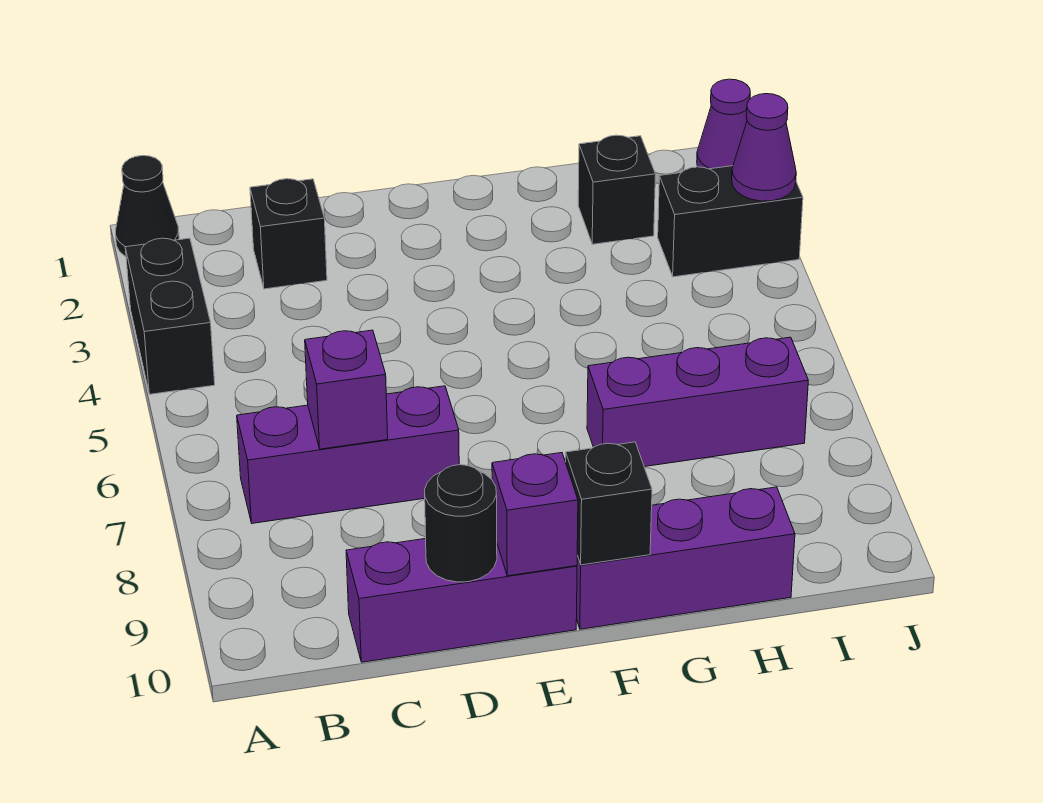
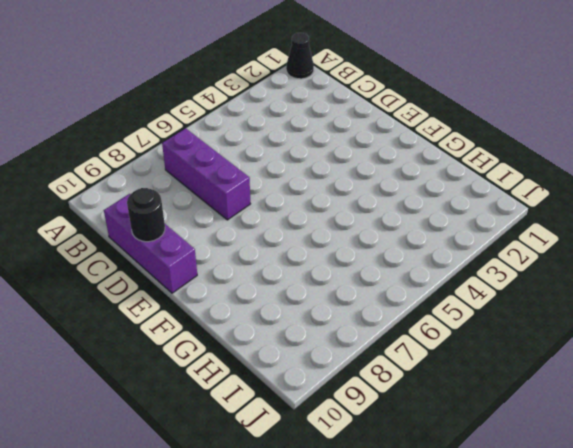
none -> black brick A3:A4 level 1
none -> black brick C2 level 1
none -> purple brick F10:H10 level 1

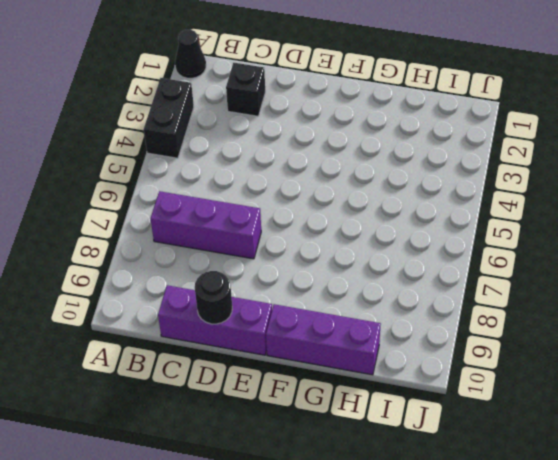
none -> purple brick G7:I7 level 1
none -> black brick H2 level 1
none -> black brick I3:J3 level 1

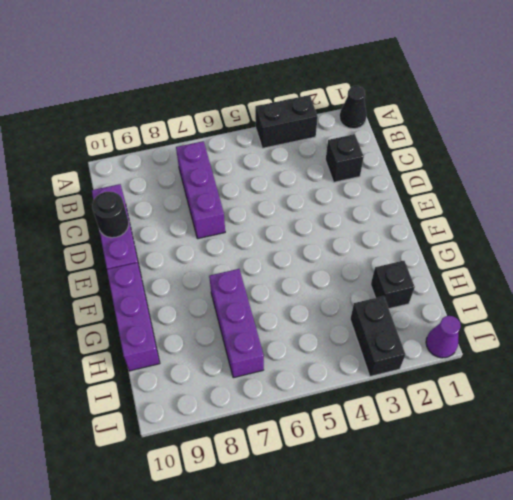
none -> purple brick C7 level 2
none -> purple brick E10 level 2
none -> black brick F10 level 2

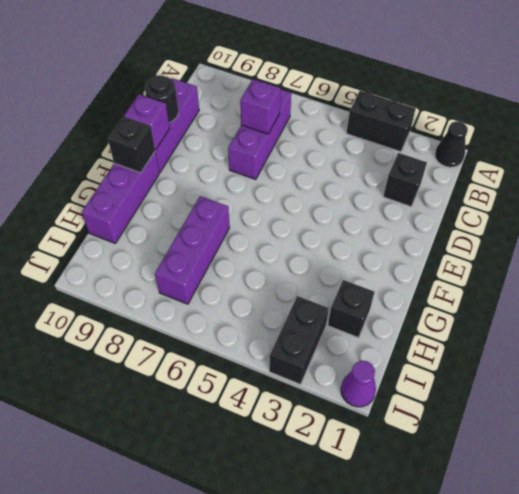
none -> purple cone J3 level 2

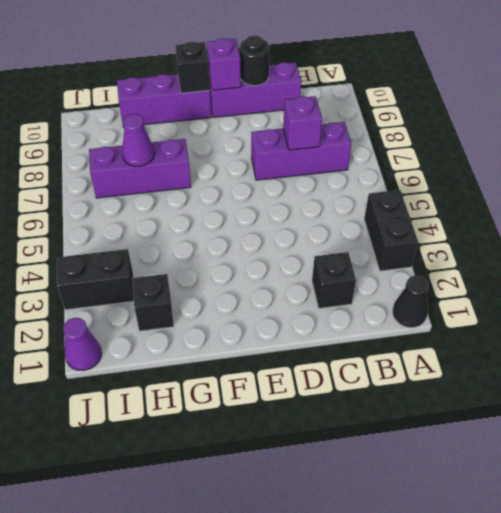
purple cone H7 level 2 -> purple cone J3 level 2

